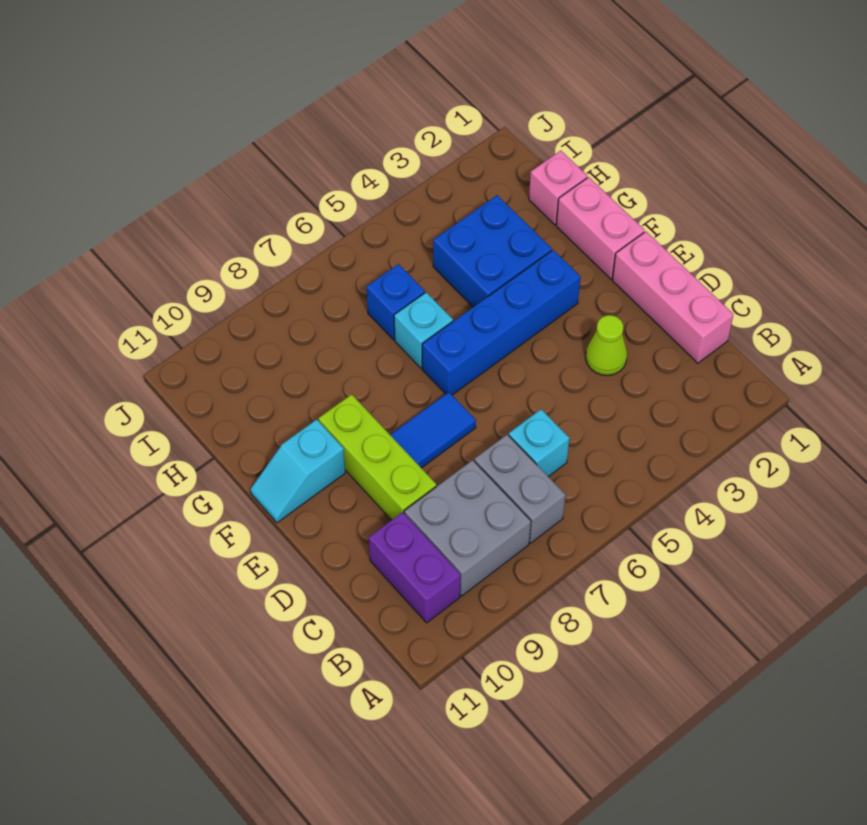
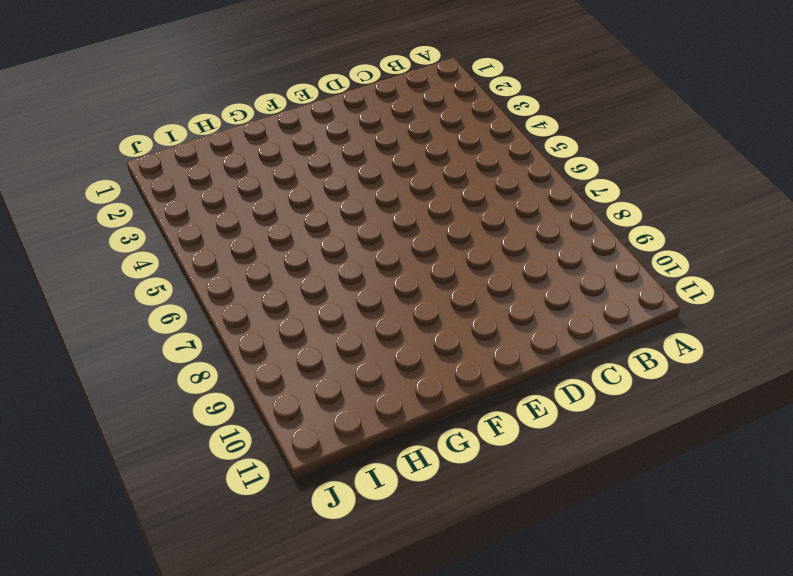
none -> grey brick B7:C7 level 1
none -> grey brick B8:C9 level 1
none -> purple brick B10:C10 level 1

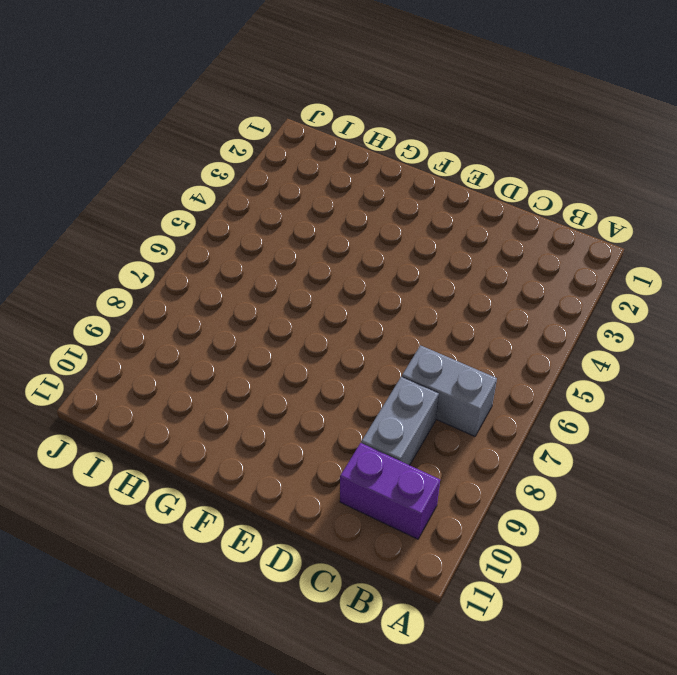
grey brick C8:C9 level 1 -> grey brick B8:C9 level 1
none -> pink brick C1:E1 level 1
none -> cyan brick C6 level 1
none -> lime cone D3 level 1

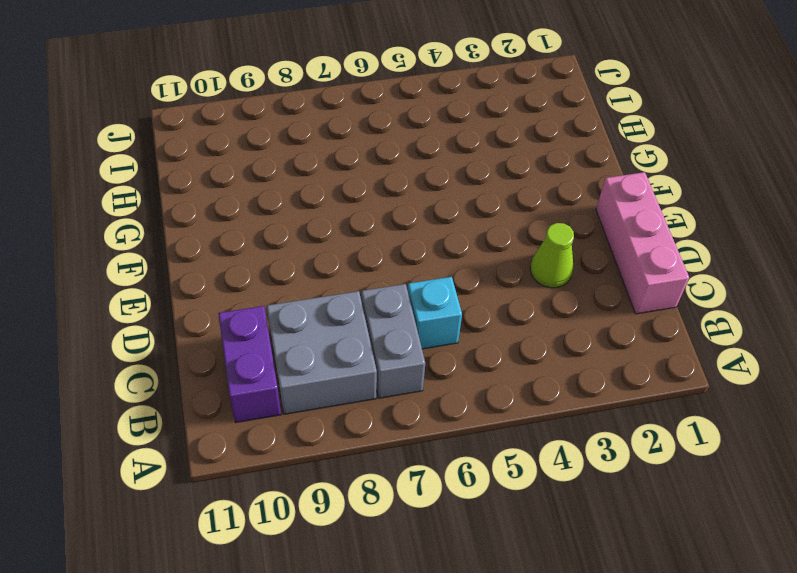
none -> lime brick D9:F9 level 1
none -> blue tile E7:E8 level 1
none -> pink brick F1:G1 level 1

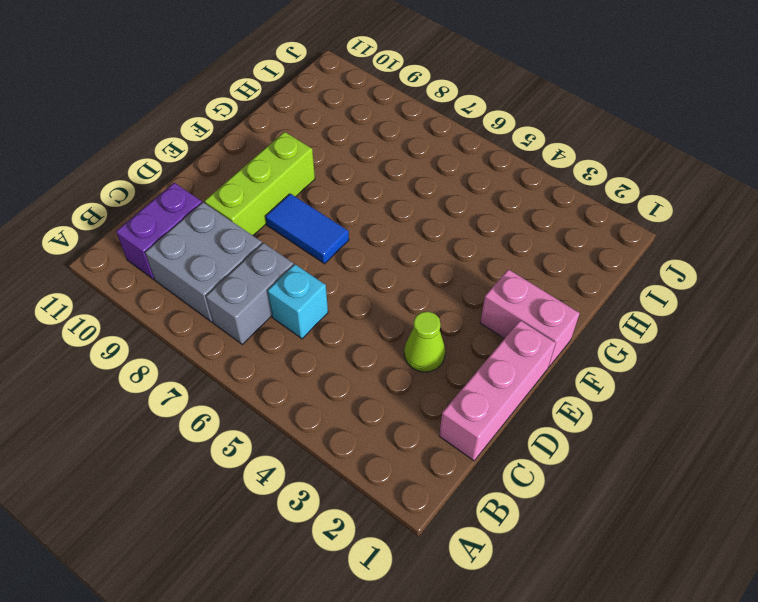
pink brick F1:F2 level 1 -> pink brick F1:G1 level 1
none -> blue brick F3:F6 level 1
none -> cyan slope F10:F11 level 1 top 10
none -> blue brick G3:H4 level 1

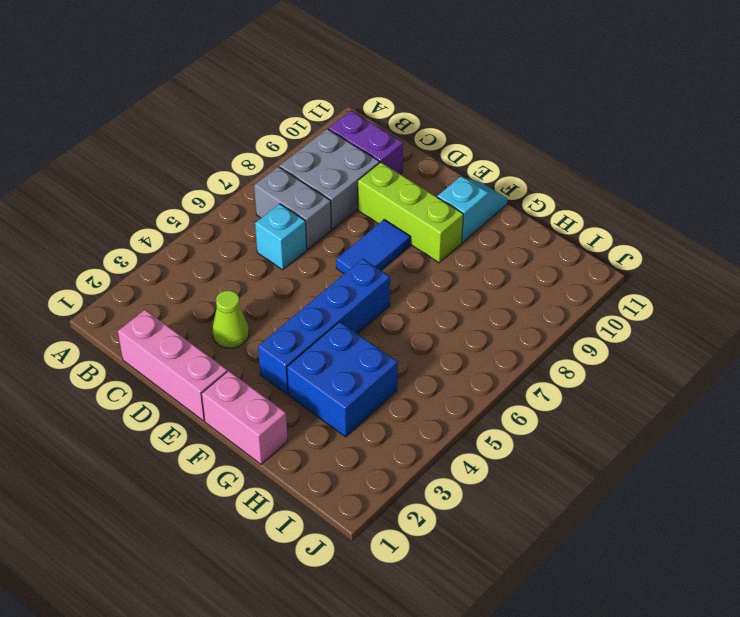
none -> cyan brick G6 level 1
none -> pink brick H1 level 1
none -> blue brick H6 level 1

